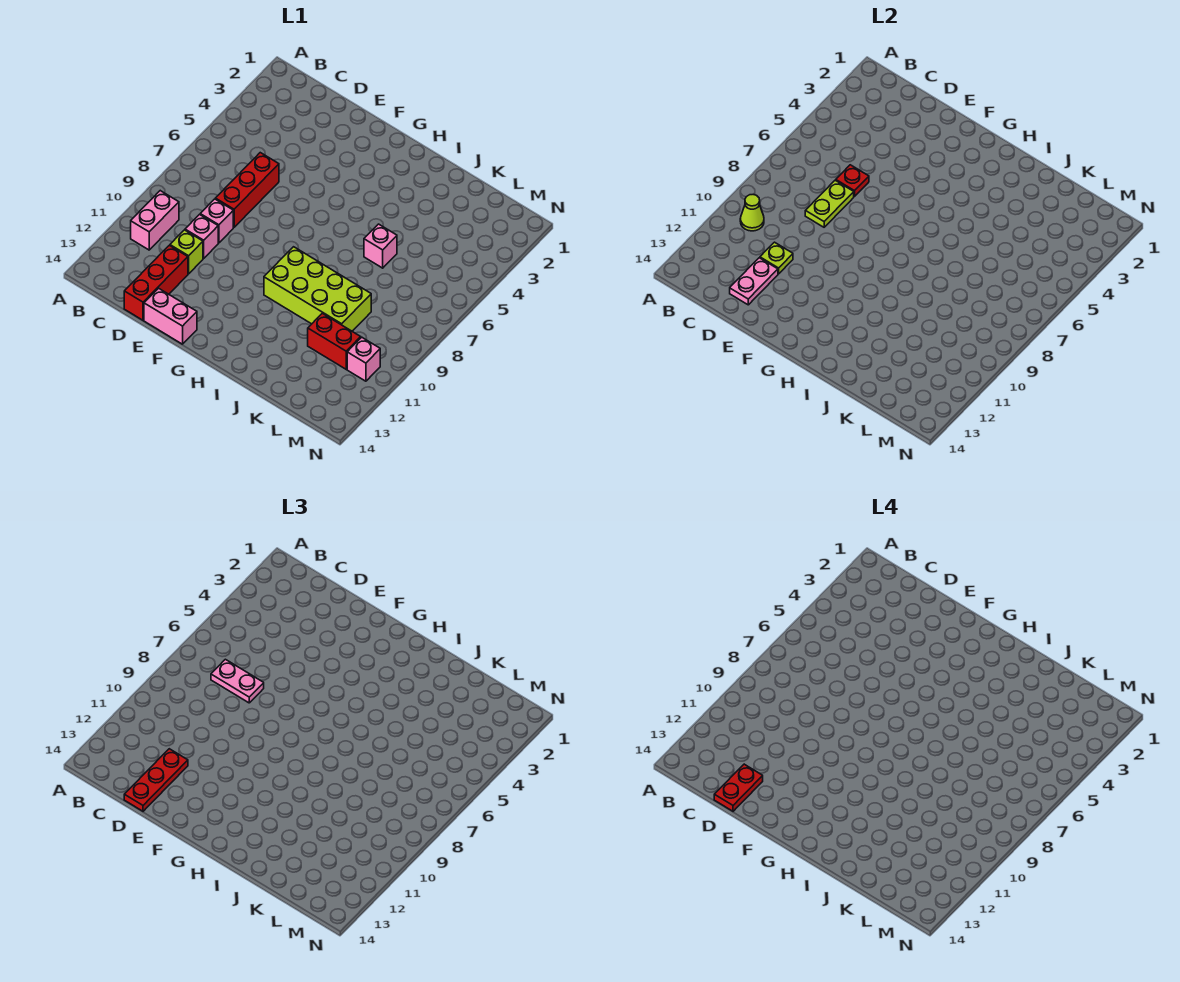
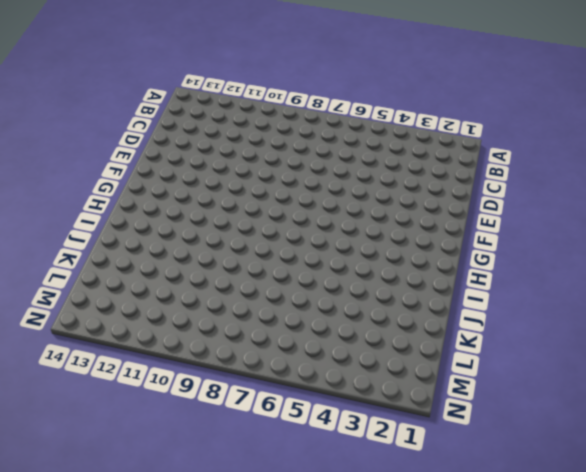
none -> pink brick B10:B11 level 1
none -> red brick D6:D8 level 1
none -> pink brick D9 level 1

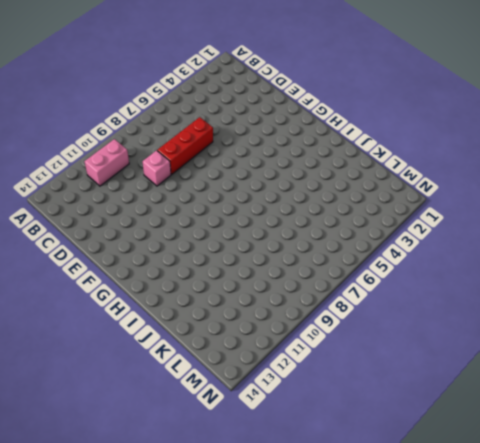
none -> pink brick D10 level 1
none -> lime brick D11 level 1
none -> red brick D12:D14 level 1

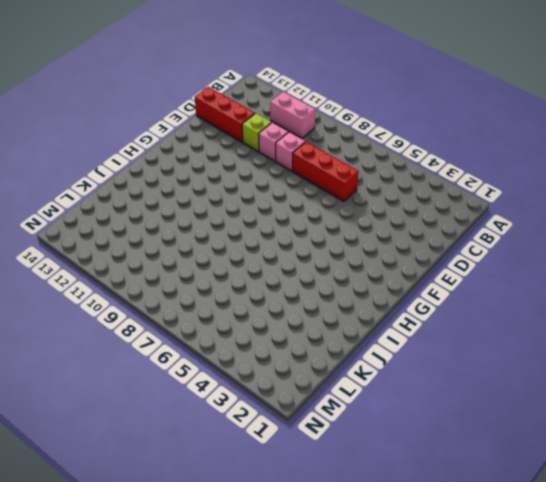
none -> pink brick E14:F14 level 1
none -> lime brick H9:K10 level 1
none -> pink brick J6 level 1

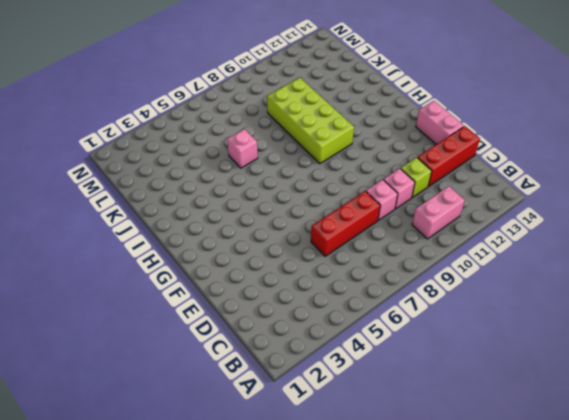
none -> red brick K11:L11 level 1
none -> pink brick M11 level 1
none -> lime cone B10 level 2

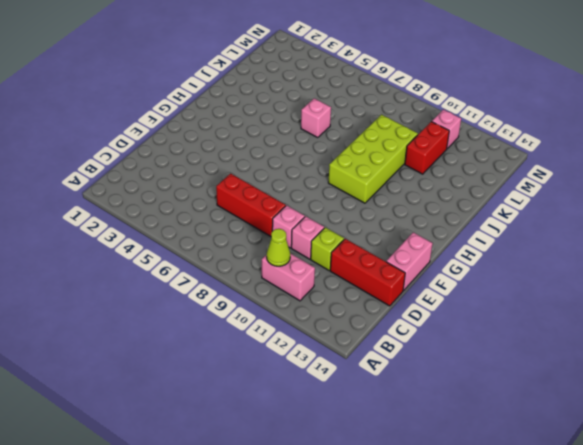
none -> red plate D6 level 2
none -> lime plate D7:D8 level 2
none -> lime plate D11 level 2

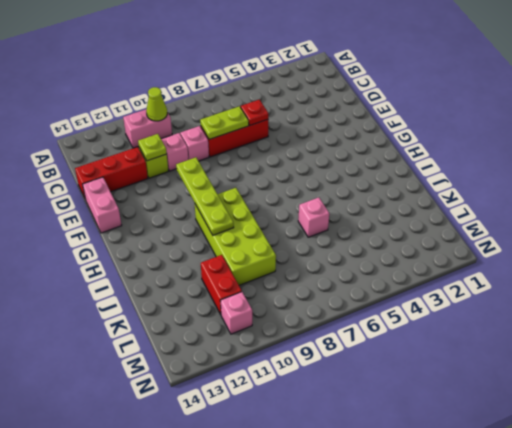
lime plate F10:I10 level 2 -> none
none -> pink plate D12:D13 level 2
none -> pink plate C7:D7 level 3
none -> red plate D12:D14 level 3

